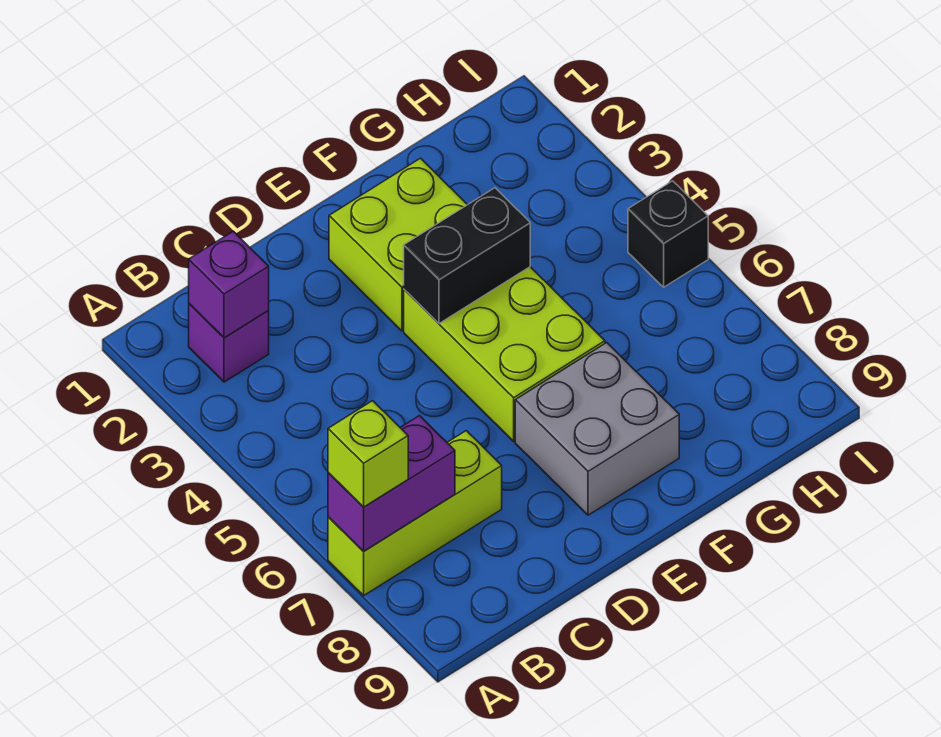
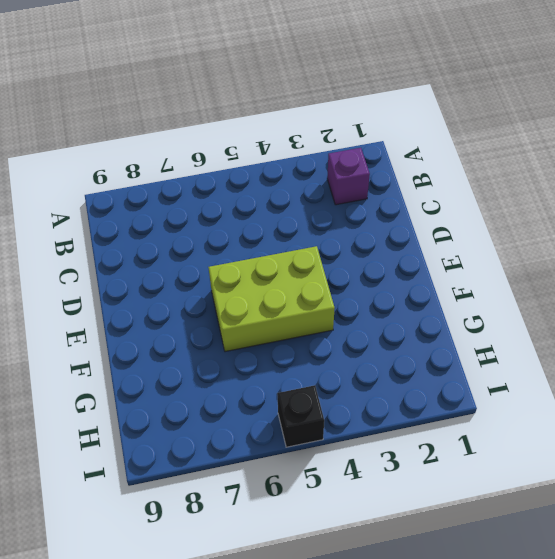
none -> lime brick A7:C7 level 1
none -> lime brick E2:F3 level 1

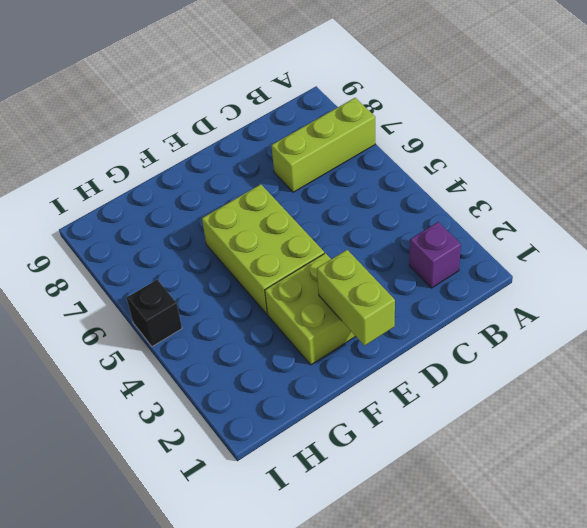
lime brick E1:E2 level 2 -> none
none -> grey brick E7:F8 level 1
none -> purple brick A7:B7 level 2

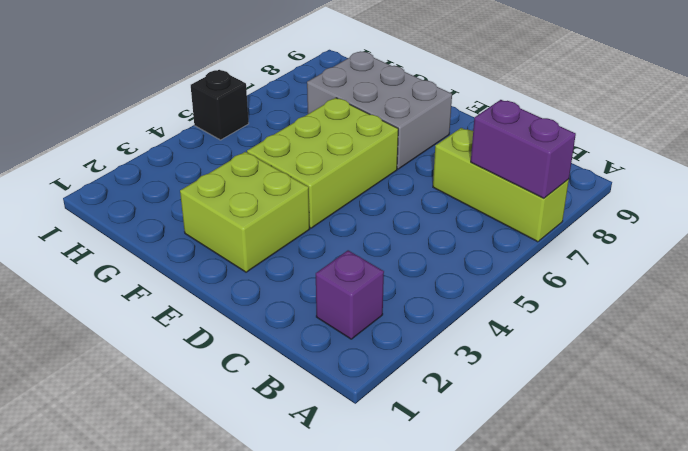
grey brick E7:G8 level 1 -> grey brick E7:F8 level 1
none -> purple brick B2 level 2
none -> black brick E4:F4 level 2

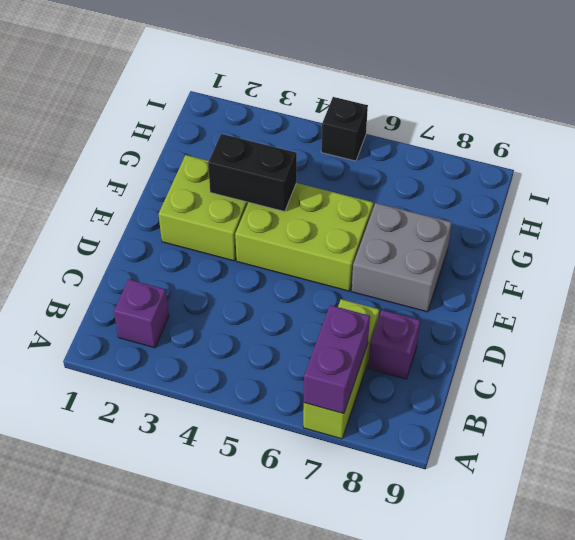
purple brick C8 level 1 -> purple brick B2 level 2
black brick F3:F4 level 2 -> black brick E4:F4 level 2
none -> lime brick A7 level 3

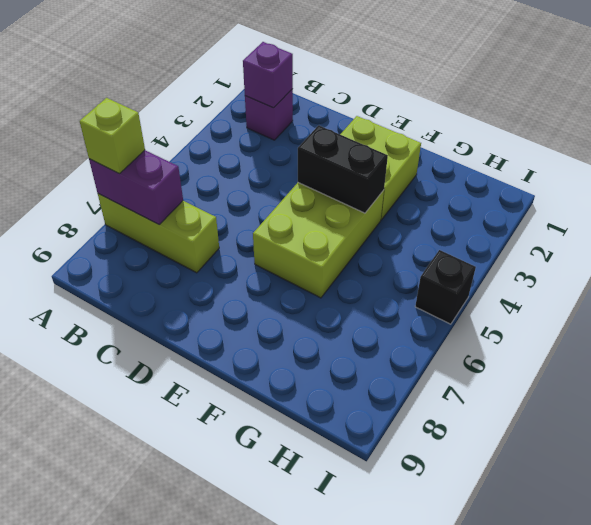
none -> grey brick E7:F8 level 1

